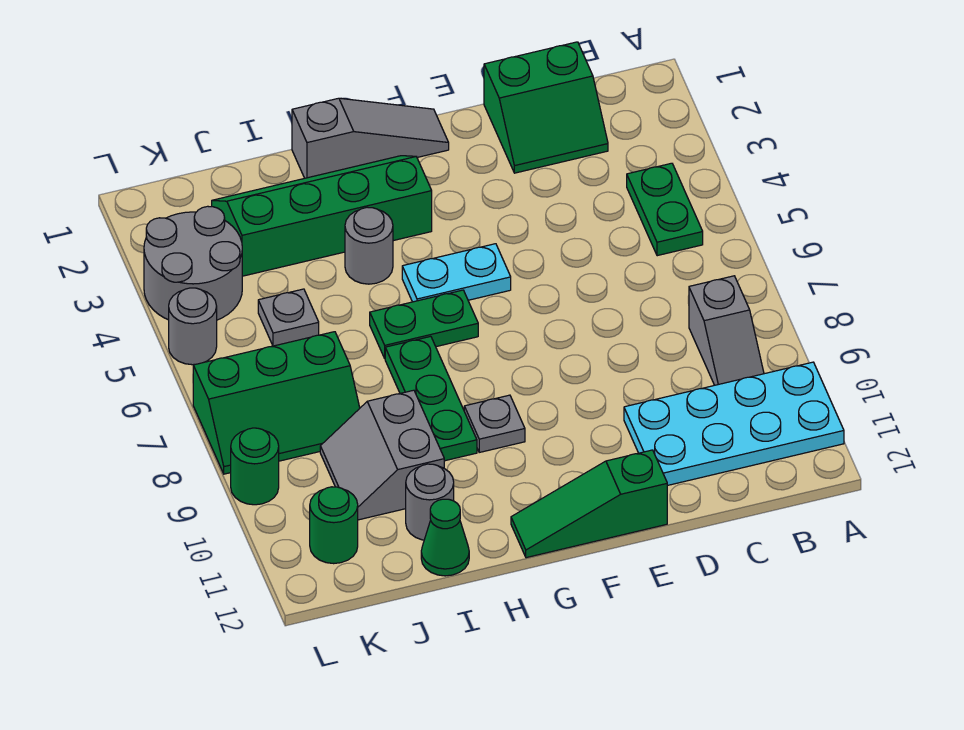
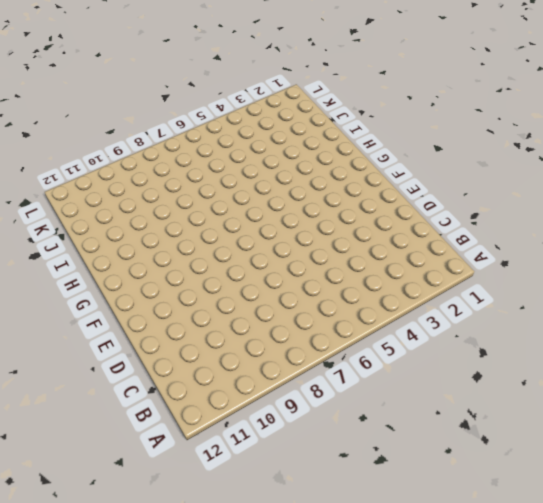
none -> cyan plate A10:D11 level 1
none -> green plate B4:B5 level 1
none -> grey slope B8:B9 level 1 top 8

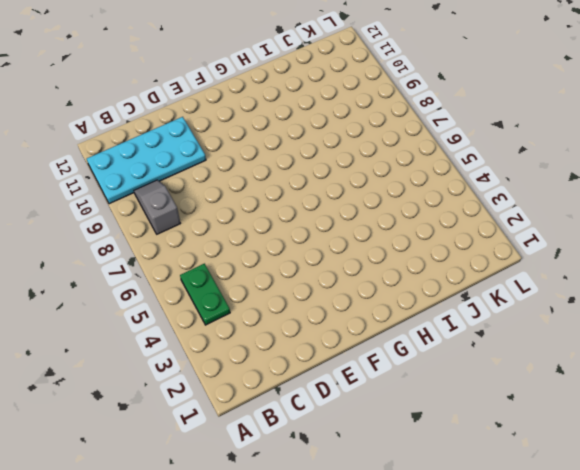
none -> green slope C1:D2 level 1 top 1
none -> green slope E12:G12 level 1 top E
none -> grey slope F1:H1 level 1 top H

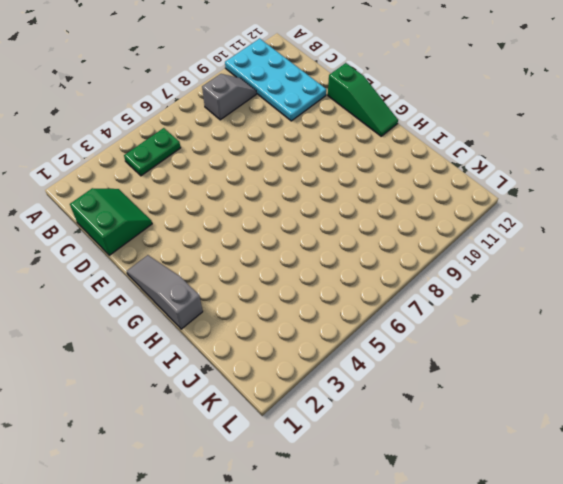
none -> cyan plate F5:G5 level 1
none -> green slope G2:J3 level 1 top 3
none -> green plate G6:H6 level 1

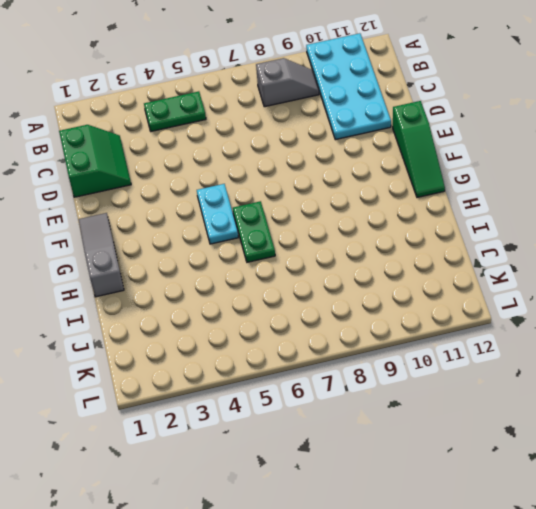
none -> green slope G2:J3 level 1 top 3
none -> grey plate G9 level 1
none -> grey round brick H4 level 1

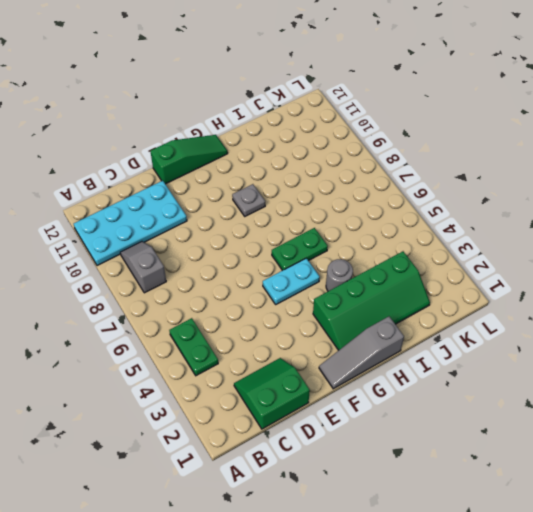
none -> green plate H7:H9 level 1
none -> grey slope I9:J10 level 1 top I
none -> grey round brick I11 level 1

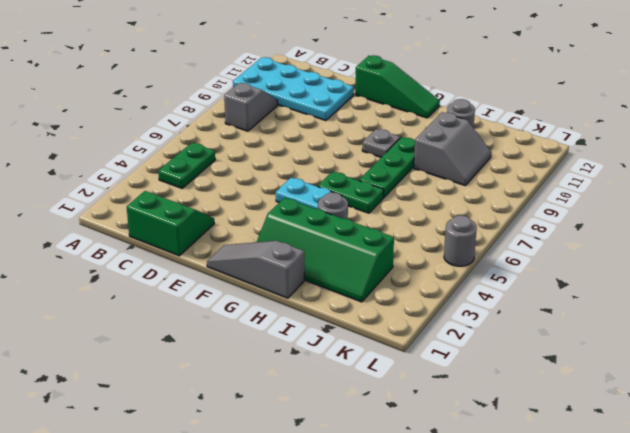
none -> green cone I12 level 1
none -> grey plate J5 level 1
none -> green slope J7:L8 level 1 top 7

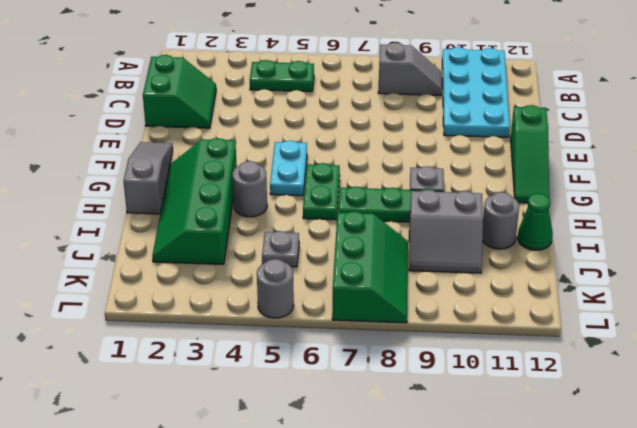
none -> grey round brick K3:L4 level 1
none -> green round brick K11 level 1
none -> green round brick L9 level 1

